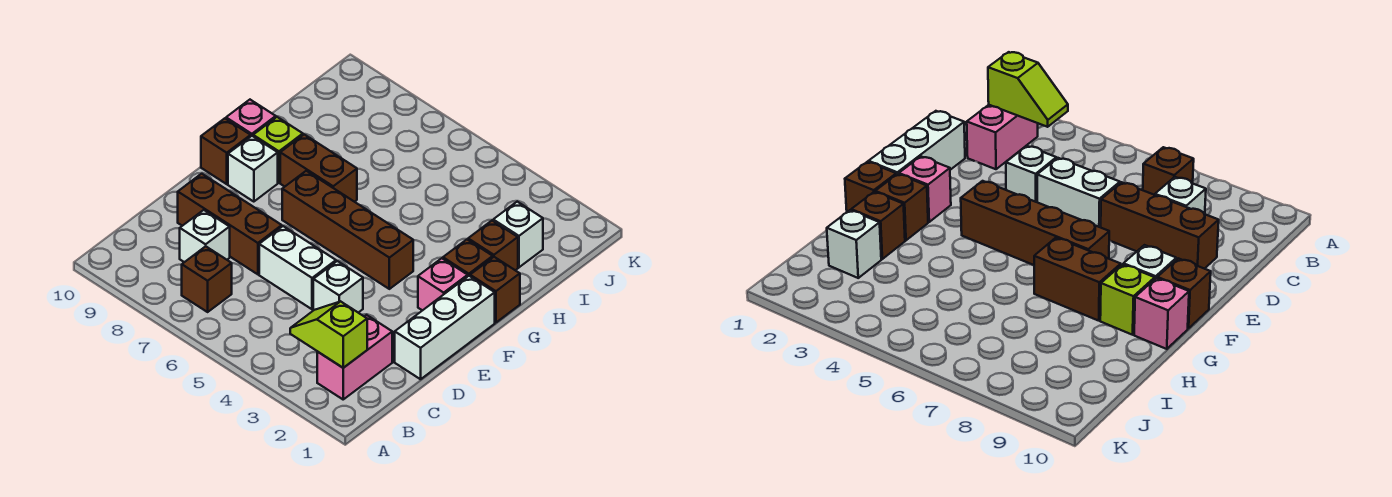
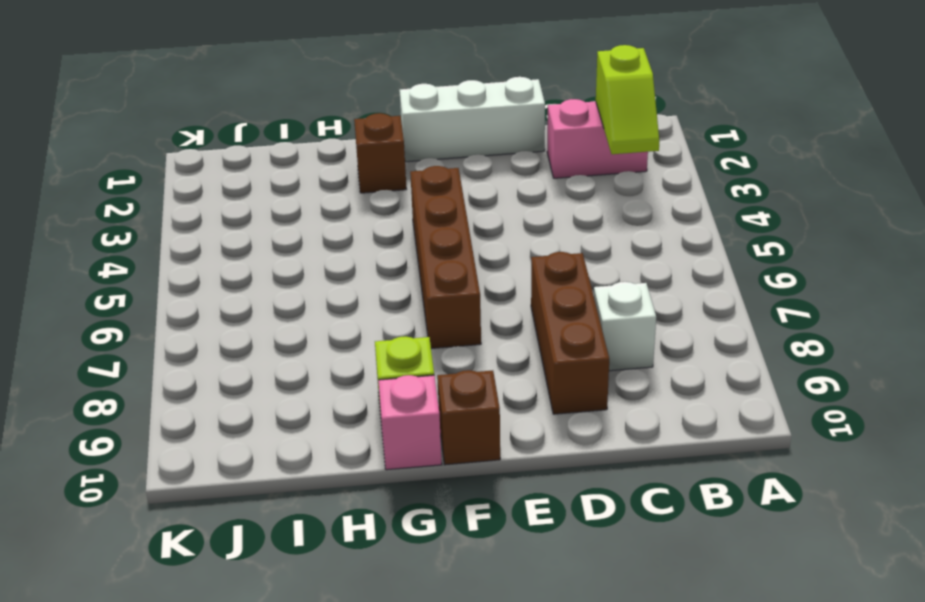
none -> brown brick B7 level 1
none -> white brick D4 level 1
none -> white brick D5:D6 level 1

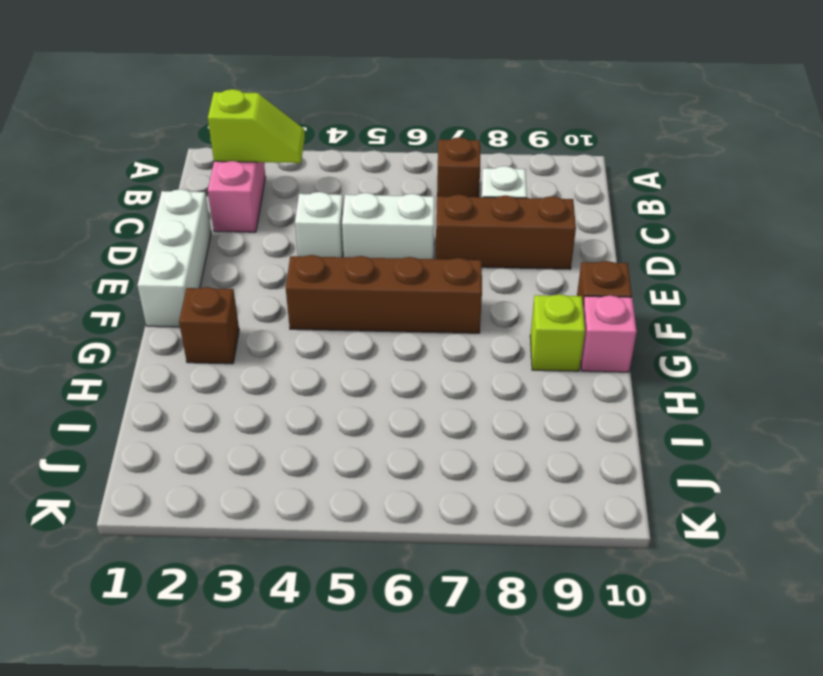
none -> pink brick F2 level 1
none -> white brick F9 level 1
none -> brown brick G1 level 1

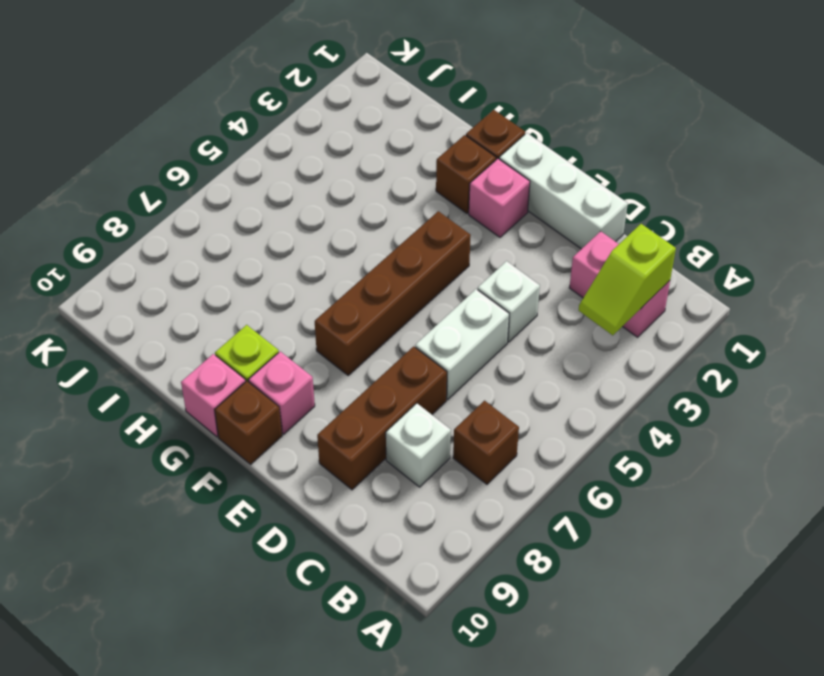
pink brick F9 level 1 -> white brick F9 level 1
none -> brown brick G7:G8 level 1
none -> brown brick H2 level 1
none -> white brick I2 level 1

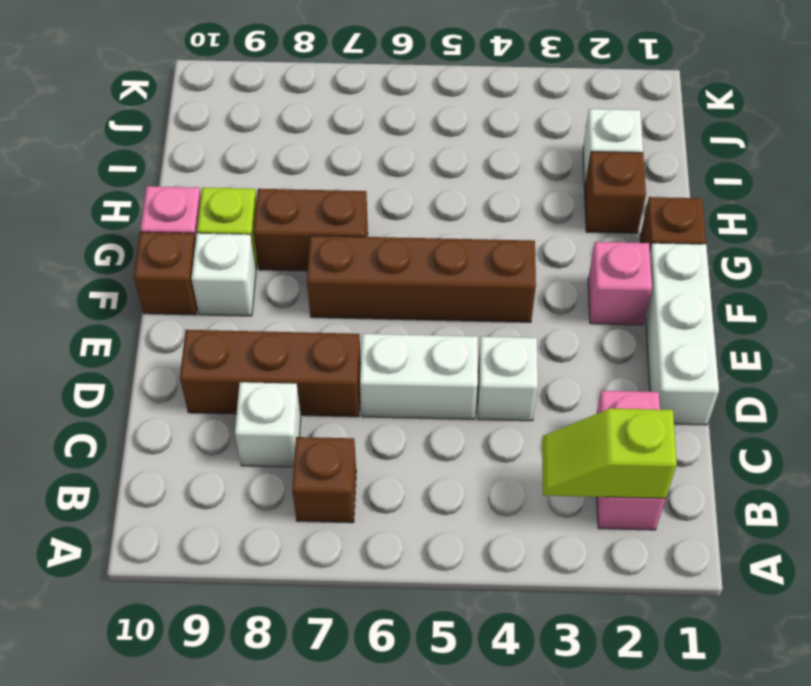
none -> brown brick G2 level 1

